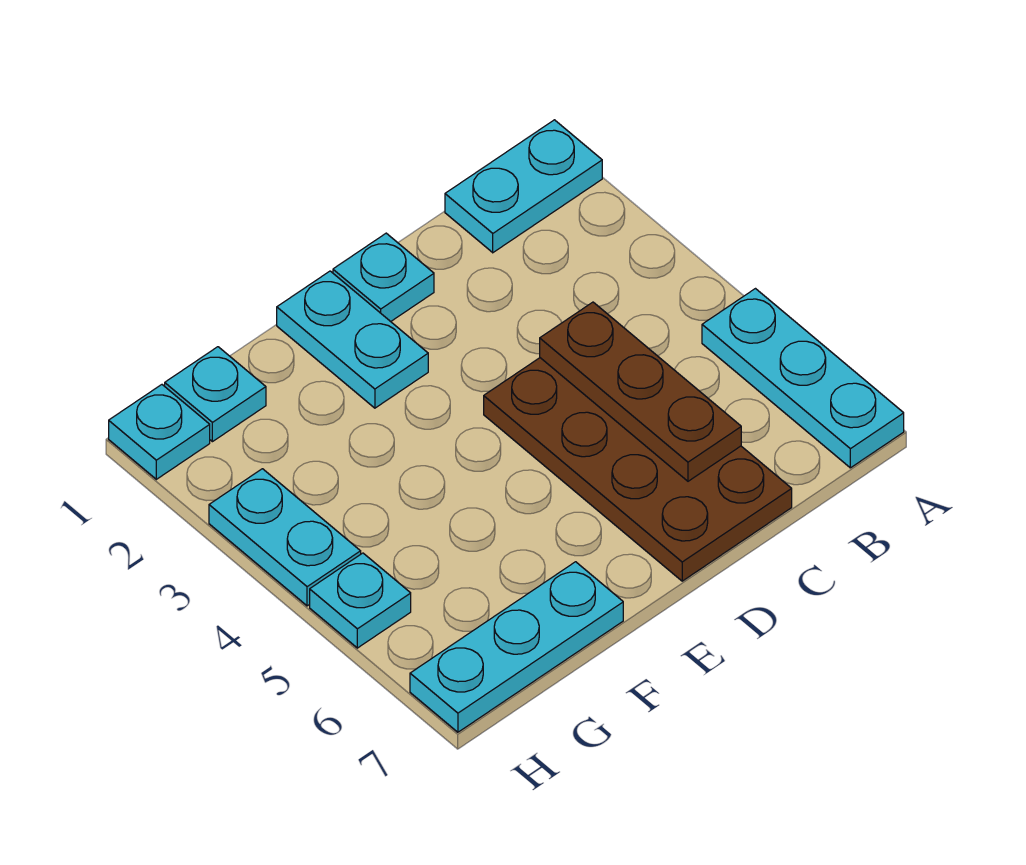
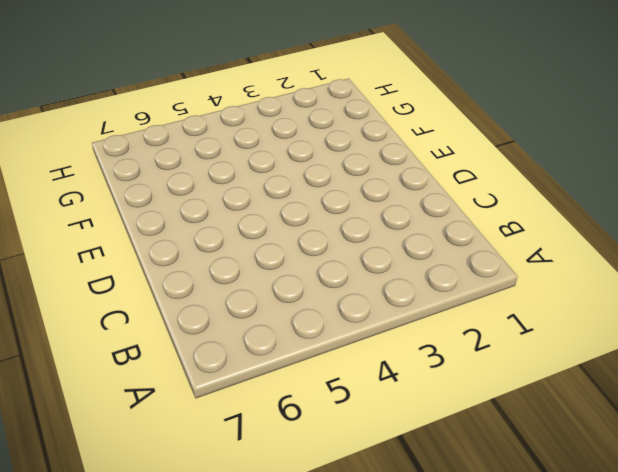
none -> cyan plate A1:B1 level 1
none -> cyan plate A5:A7 level 1

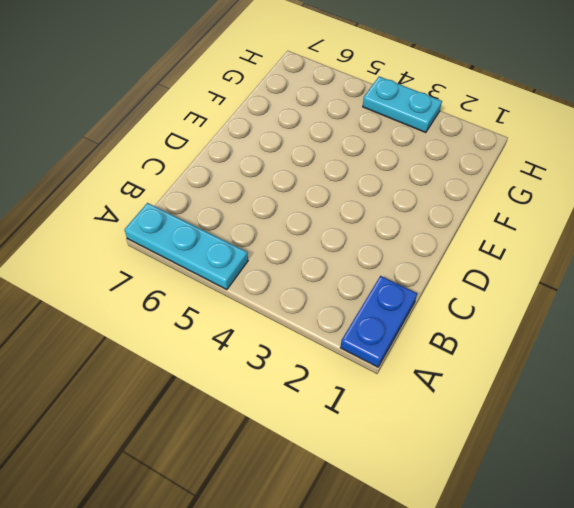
blue plate A1:B1 level 1 -> cyan plate A1:B1 level 1
none -> brown plate C4:D7 level 1
none -> cyan plate D1 level 1

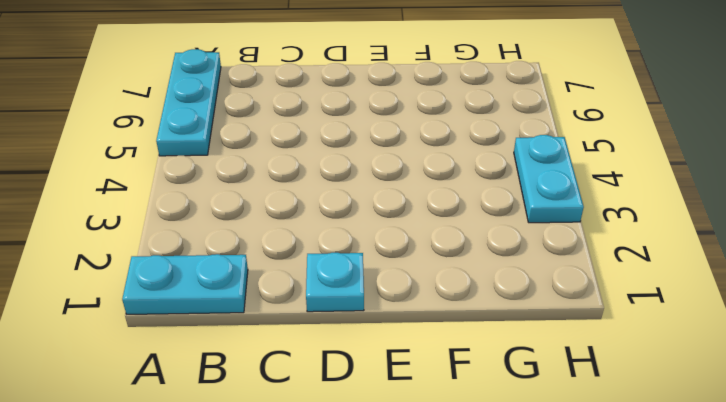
none -> brown plate C4:D7 level 1
none -> cyan plate E1:E2 level 1

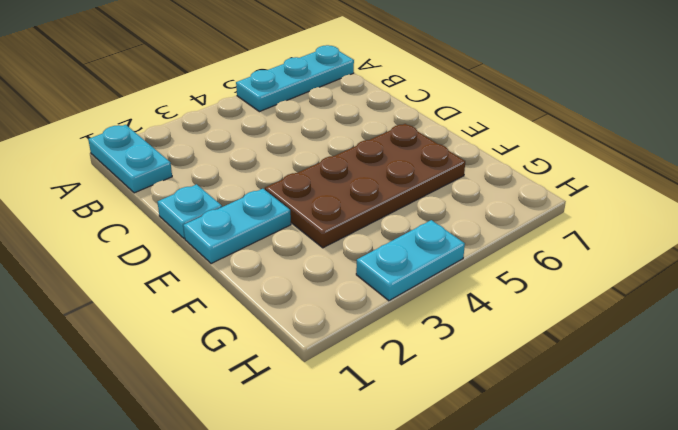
brown plate E3:F6 level 1 -> brown plate C4:D7 level 1
none -> cyan plate F7:H7 level 1
none -> cyan plate G1 level 1

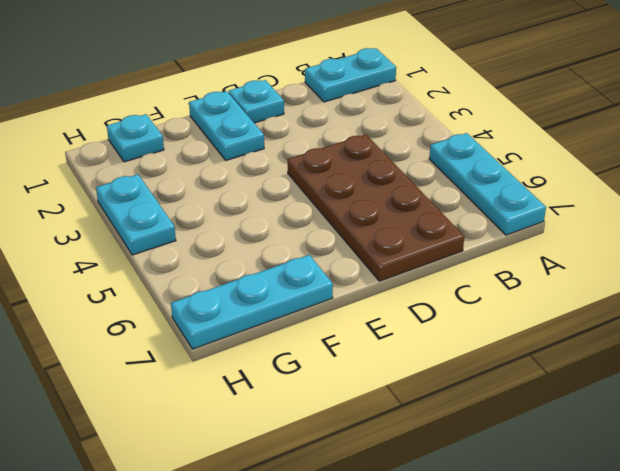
none -> cyan plate H1 level 1
none -> cyan plate H5 level 1

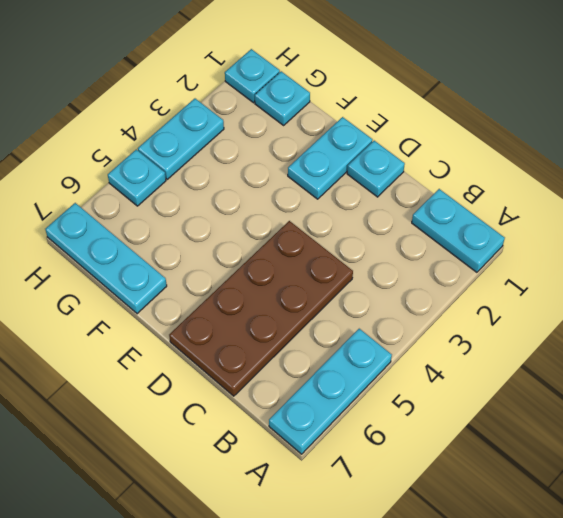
none -> brown plate C4:C6 level 2

